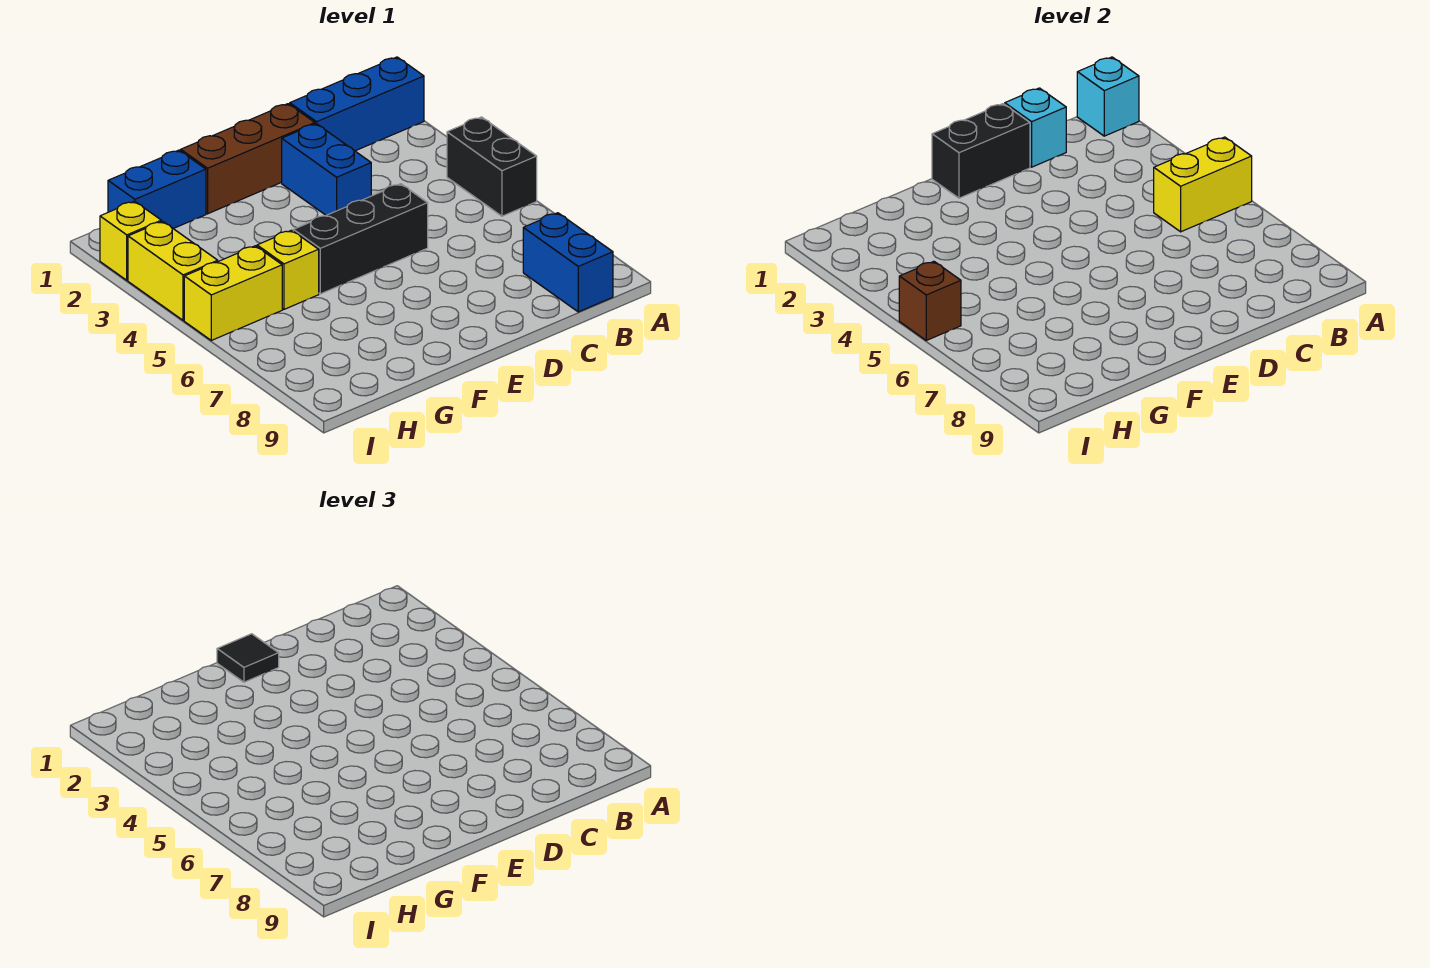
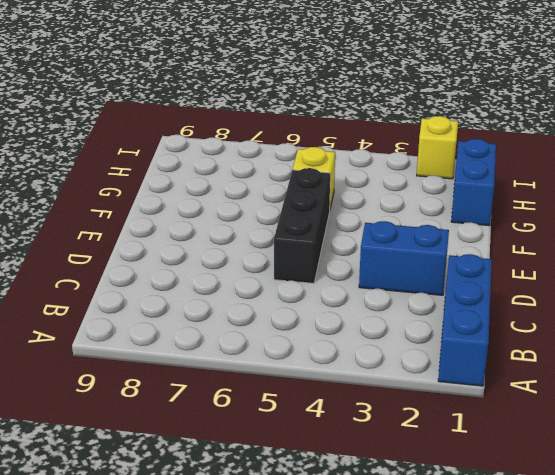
none -> black brick A4:A5 level 1
none -> blue brick B8:B9 level 1
none -> brown brick D1:F1 level 1

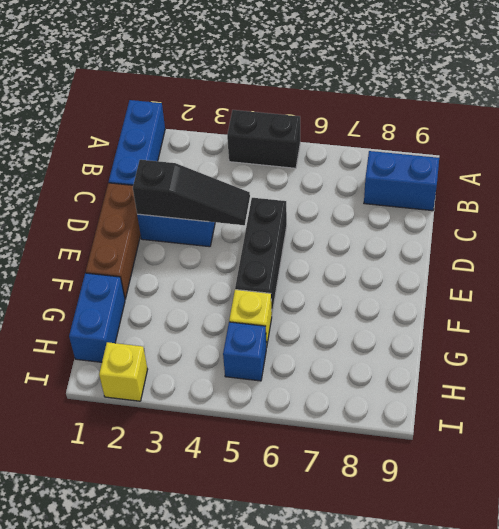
black slope D2:D4 level 2 top 2 -> none
blue brick H5 level 1 -> yellow brick H5:I5 level 1
none -> yellow brick I3:I4 level 1
none -> cyan brick A1 level 2
none -> yellow brick A5:B5 level 2

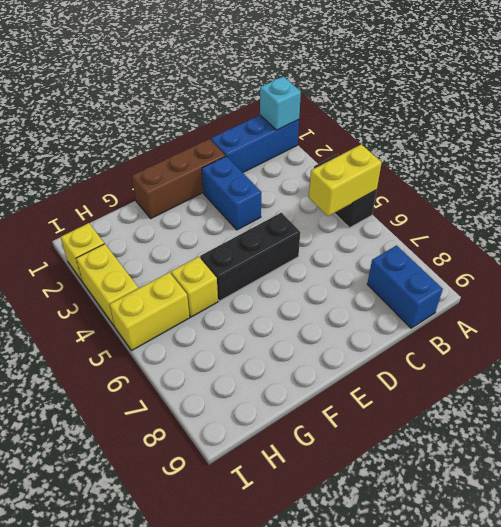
none -> blue brick G1:H1 level 1
none -> cyan brick C1 level 2
none -> black brick D1:E1 level 2

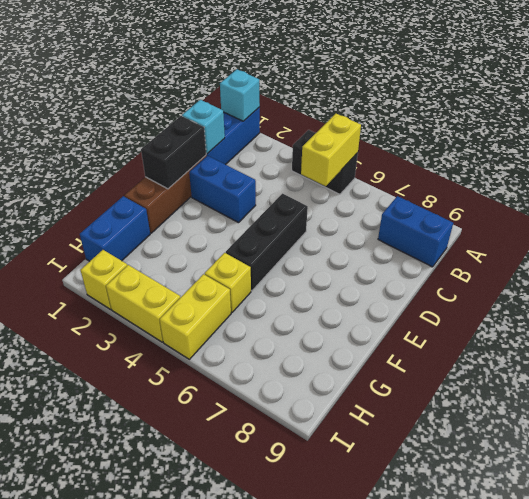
none -> brown brick I5 level 2
none -> black tile E1 level 3

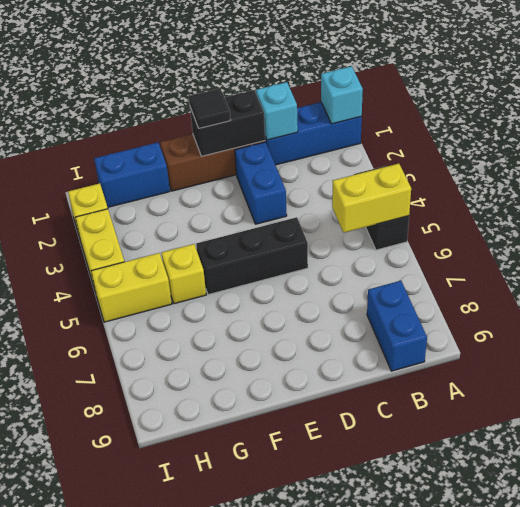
none -> brown brick I5 level 2

